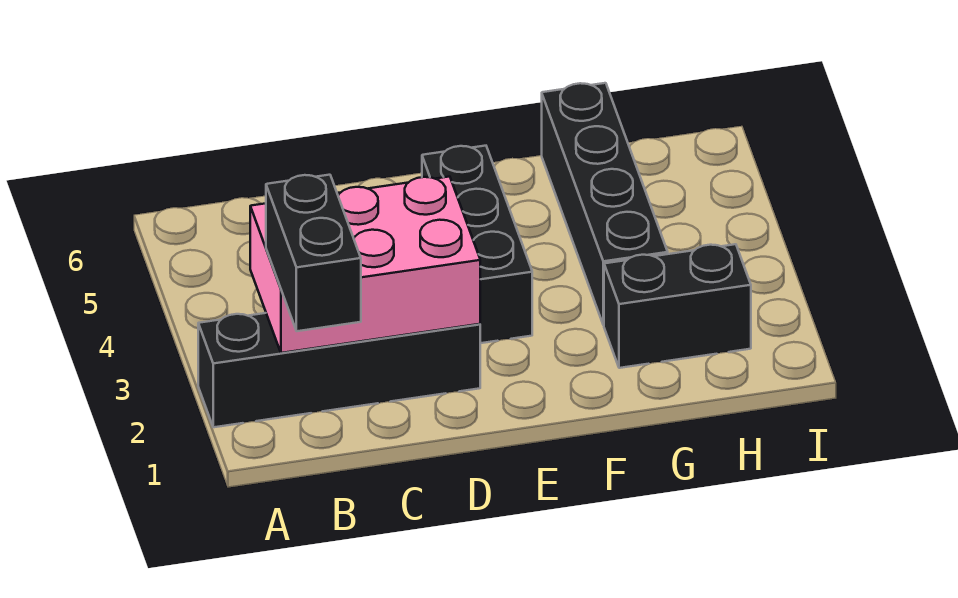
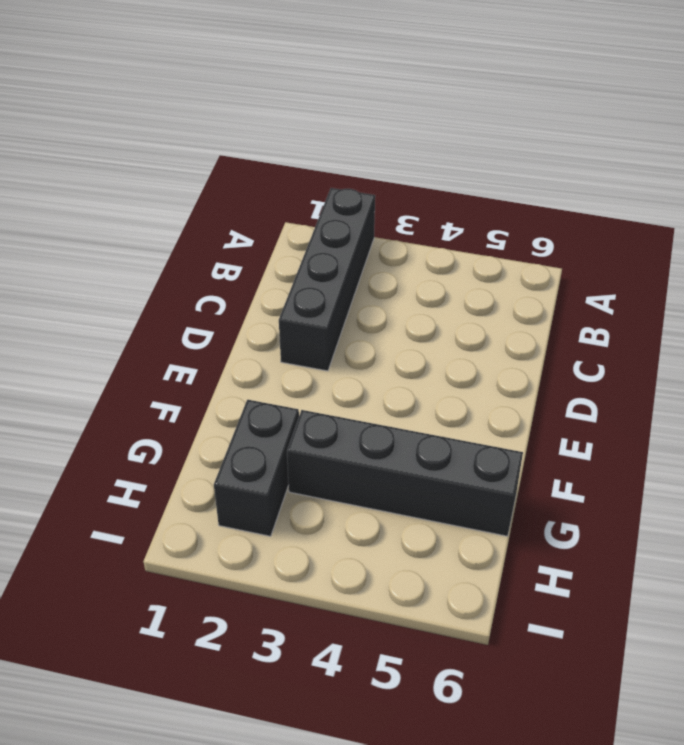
none -> black brick E3:E5 level 1
none -> pink brick B2:D3 level 2

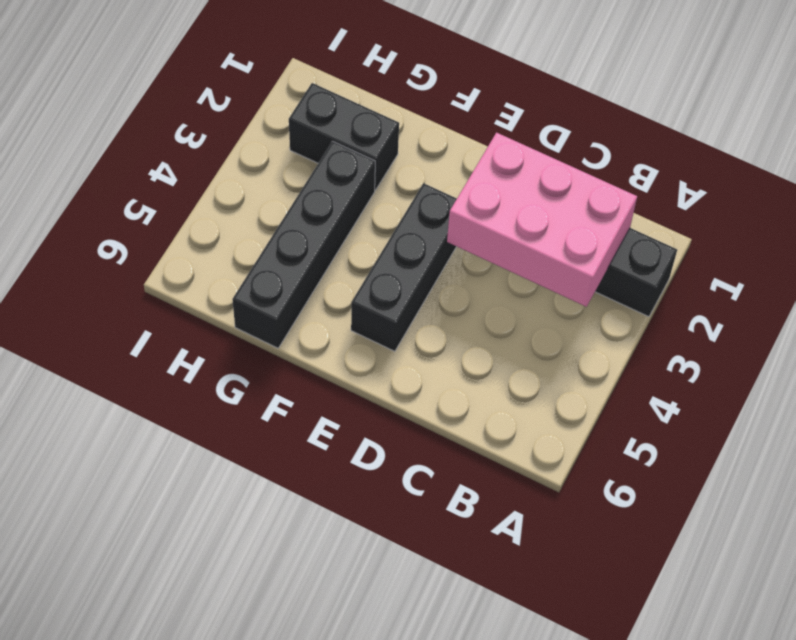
none -> black brick B1:B2 level 3

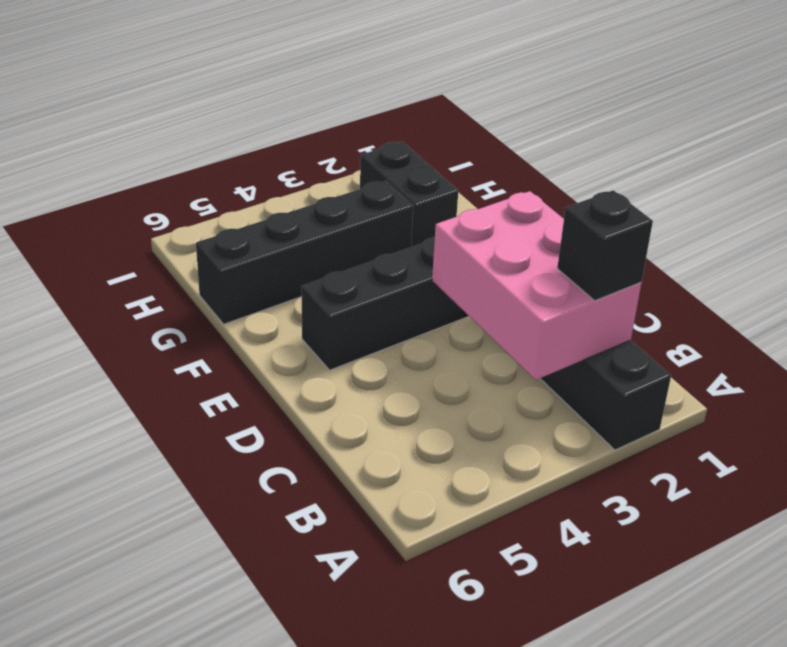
black brick B2 level 3 -> black brick B1:B2 level 3

